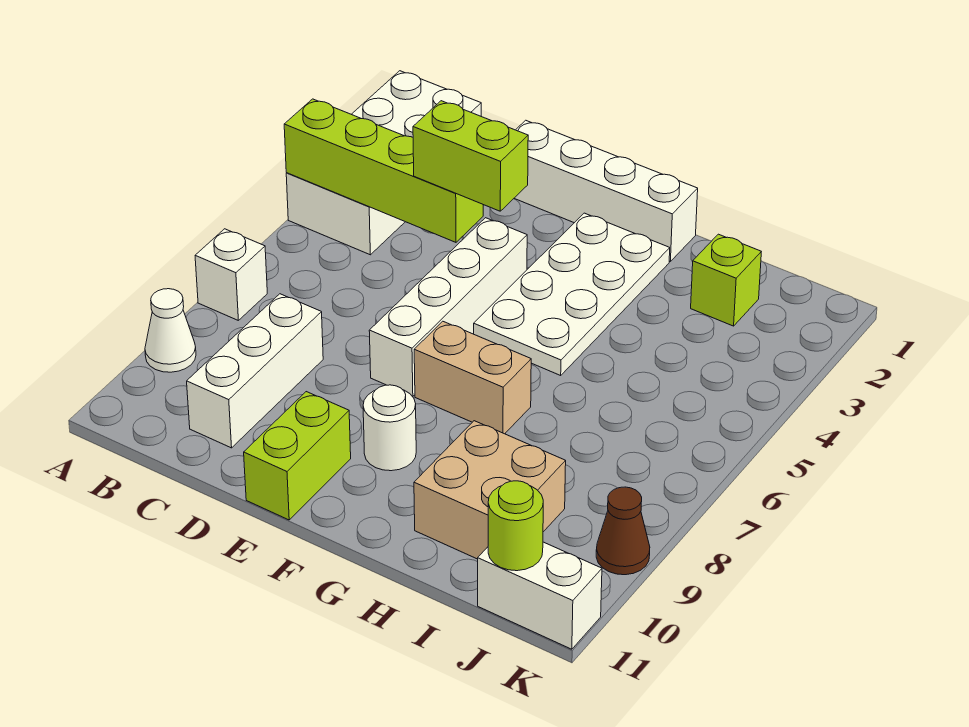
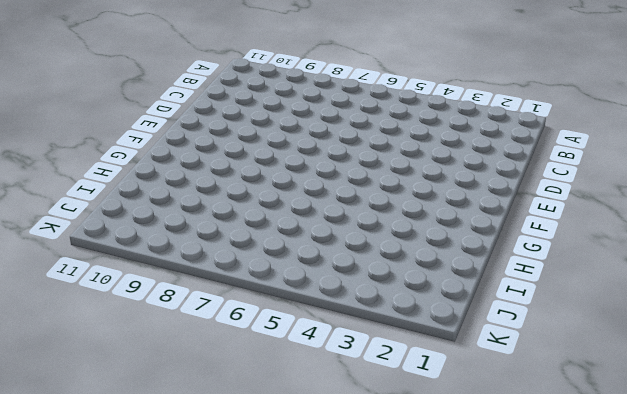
none -> white brick A1:B4 level 1
none -> white brick A7 level 1
none -> white cone A9 level 1

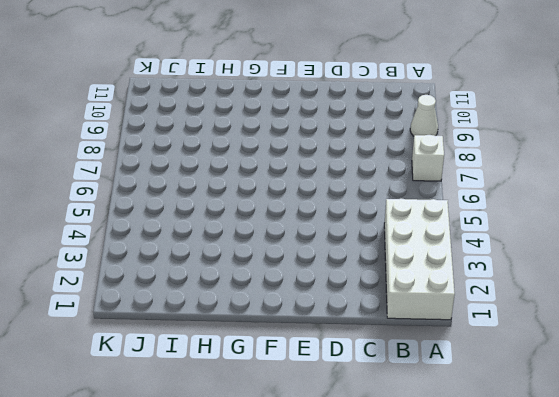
none -> white brick C8:C10 level 1
none -> white brick D1:G1 level 1
none -> white brick E4:E7 level 1

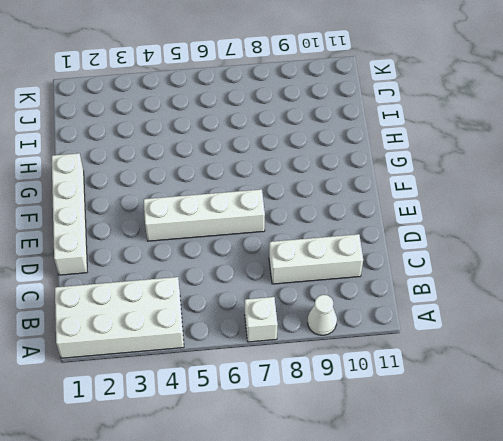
none -> lime brick E10:E11 level 1
none -> white plate F2:G5 level 1
none -> tan brick F7:G7 level 1

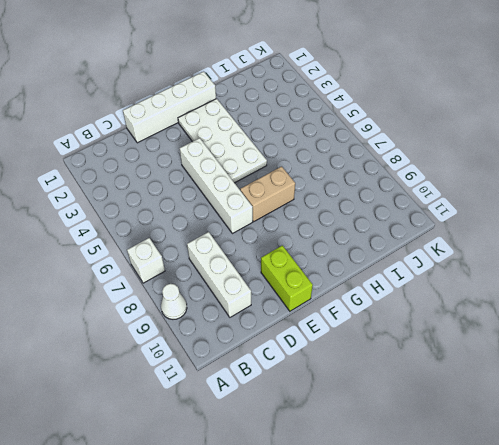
none -> white brick A1:B4 level 1
none -> white round brick F9 level 1
none -> tan brick H9:I10 level 1

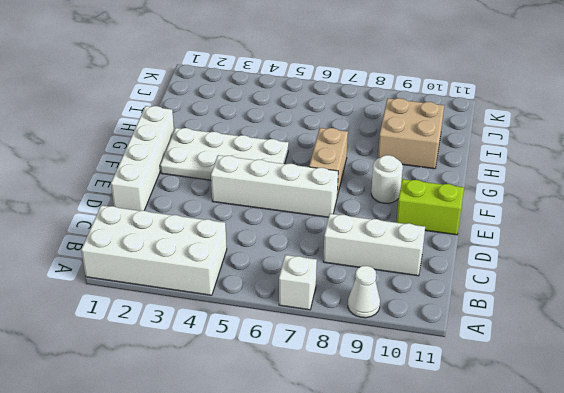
none -> lime brick I2 level 1
none -> white brick J11:K11 level 1
none -> brown cone K9 level 1

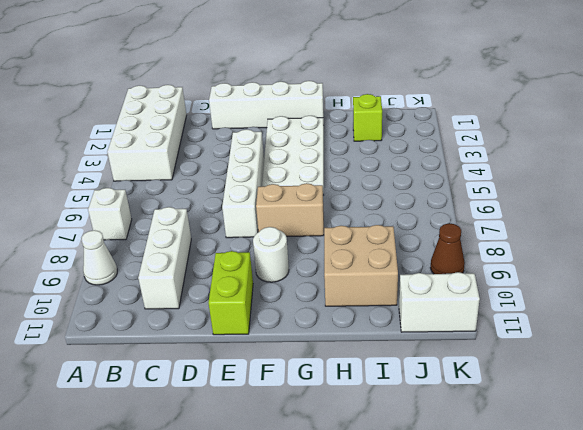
none -> lime brick A4:D4 level 2
none -> lime round brick J11 level 2
none -> lime brick D4:E4 level 3

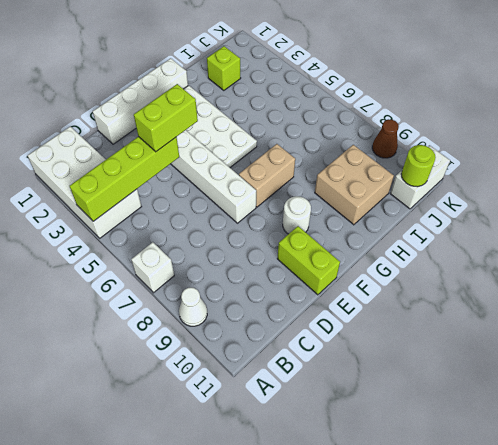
none -> white brick C8:C10 level 1

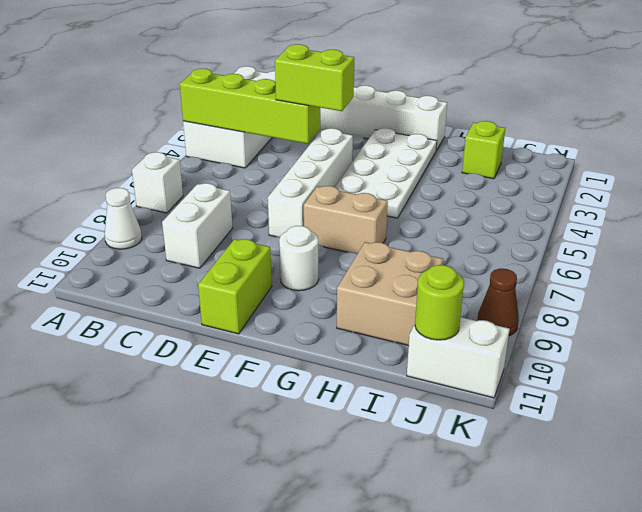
white brick C8:C9 level 1 -> white brick C8:C10 level 1

